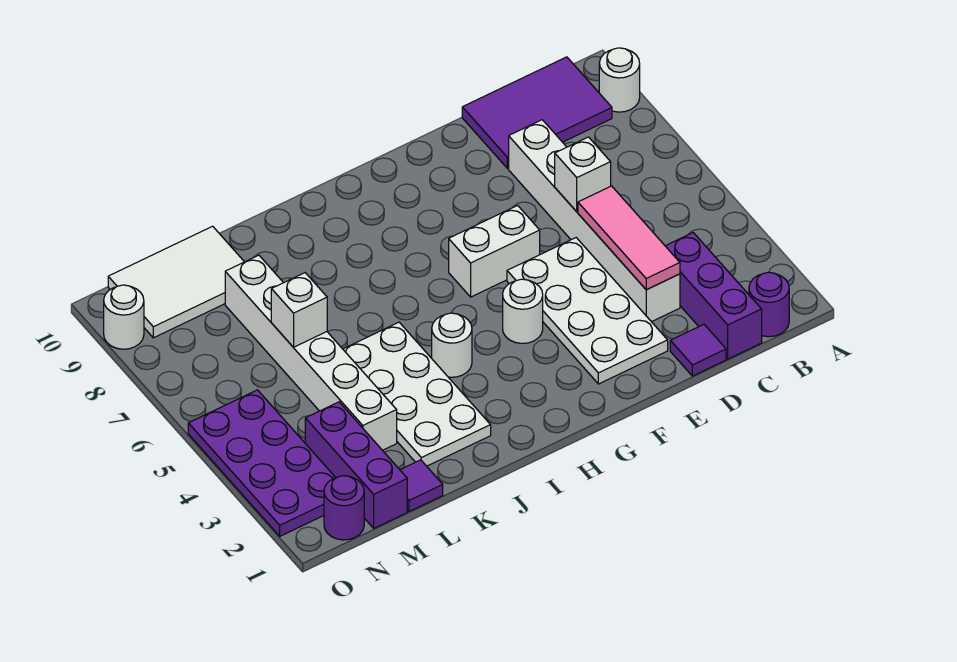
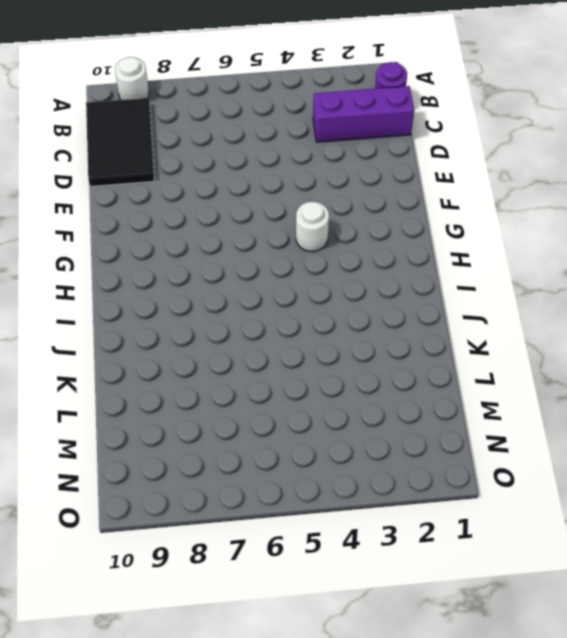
black tile B9:D10 level 1 -> purple tile B9:D10 level 1
none -> purple tile D1 level 1
none -> white brick D3:D8 level 1
none -> white plate E2:F5 level 1

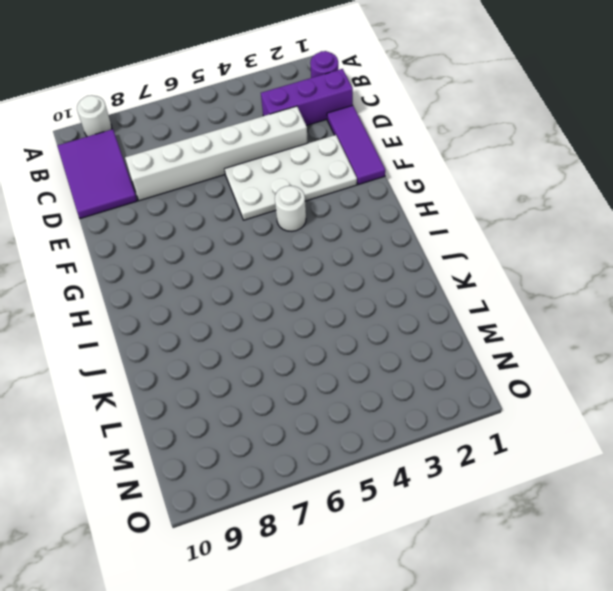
purple tile D1:F1 level 1 -> purple tile D1 level 1
none -> white brick F6:G6 level 1
none -> white round brick I4 level 1
none -> white plate J2:K5 level 1

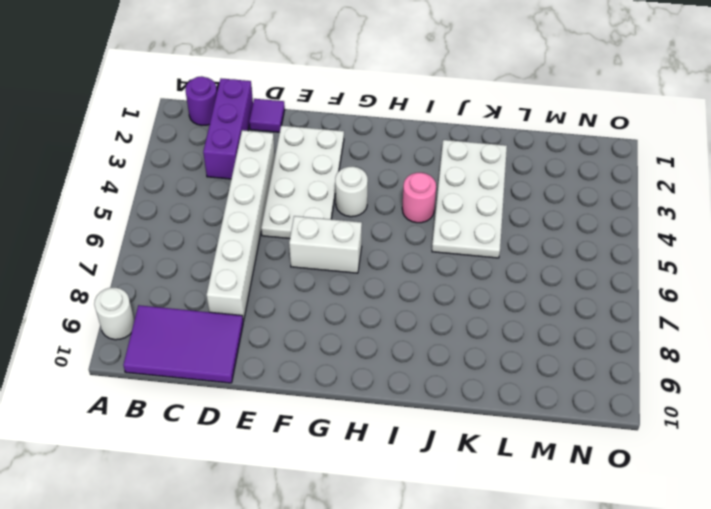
pink round brick I4 level 1 -> white round brick I4 level 1
none -> purple tile L1 level 1
none -> white brick L3:L8 level 1
none -> white tile L9:N10 level 1

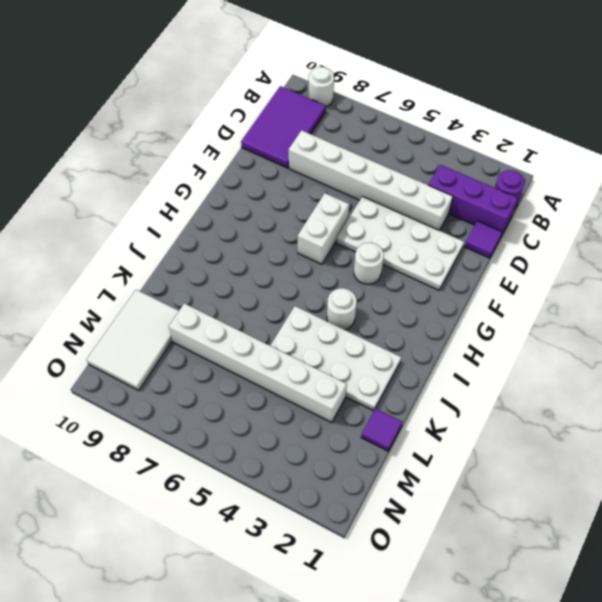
none -> purple brick M1:M3 level 1
none -> purple round brick N1 level 1
none -> purple plate N2:O5 level 1

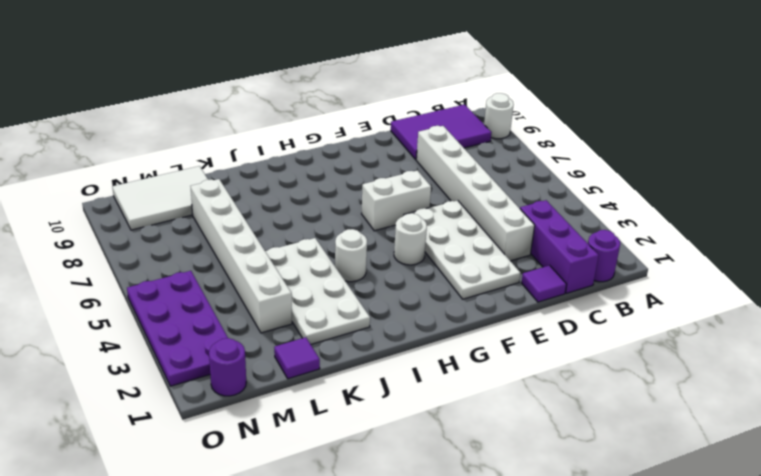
none -> purple brick M1:M3 level 1
none -> white round brick O9 level 1
none -> pink tile D3:D5 level 2

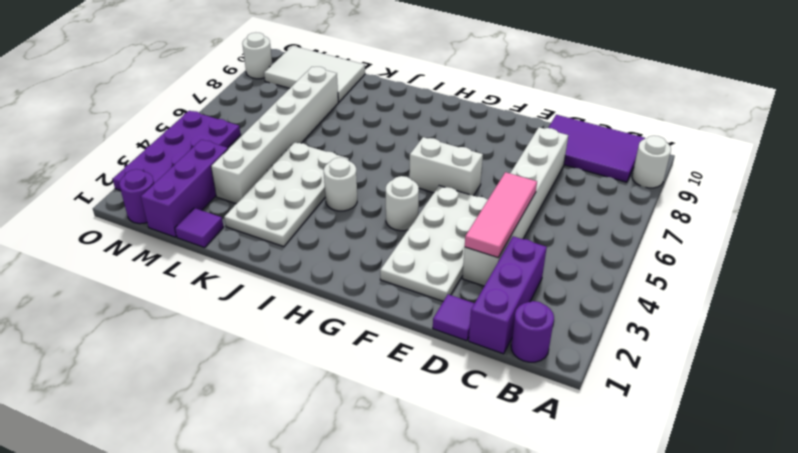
none -> white brick D6 level 2
none -> white brick L6 level 2

